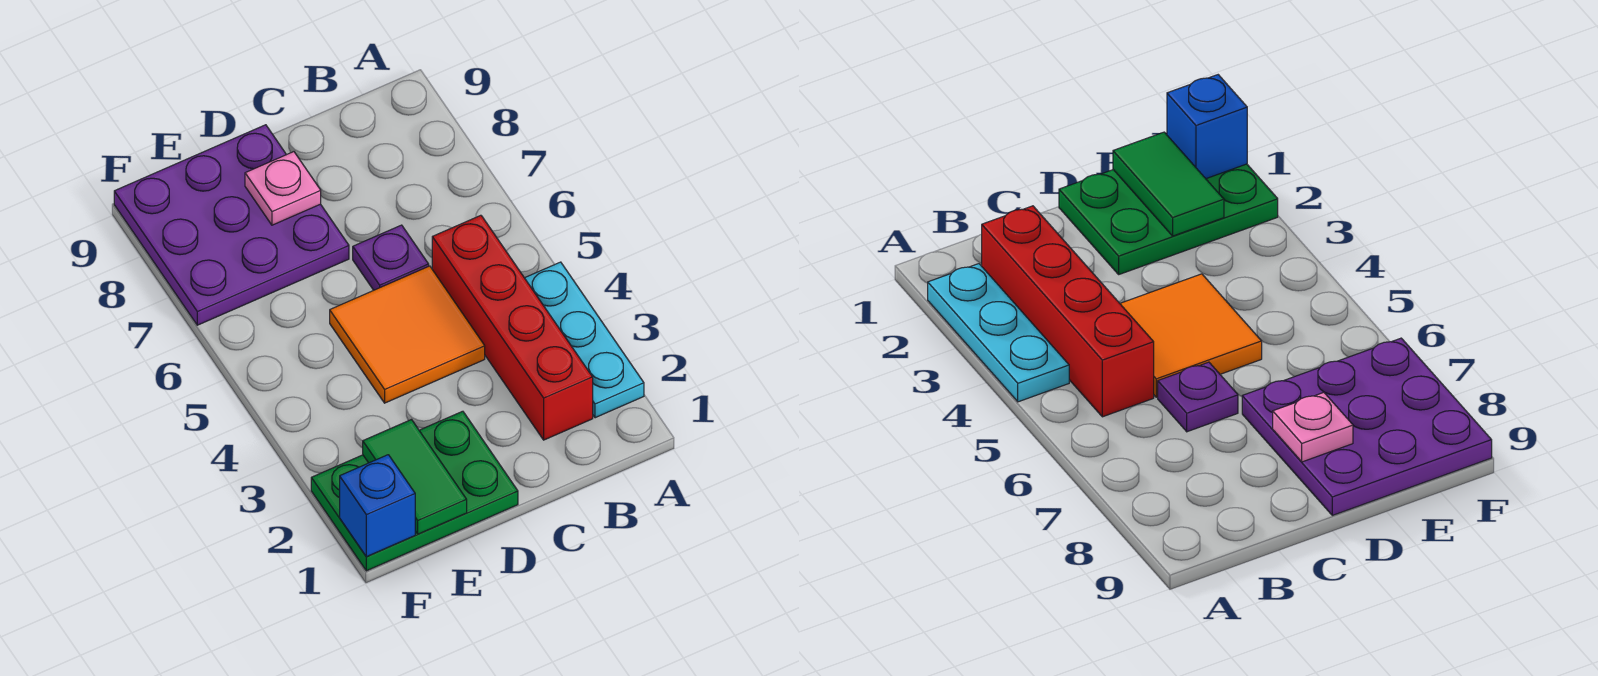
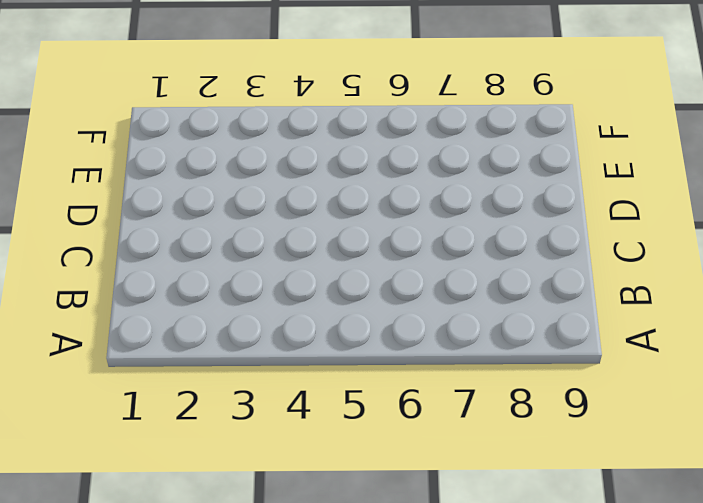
none -> cyan plate A2:A4 level 1
none -> red brick B2:B5 level 1

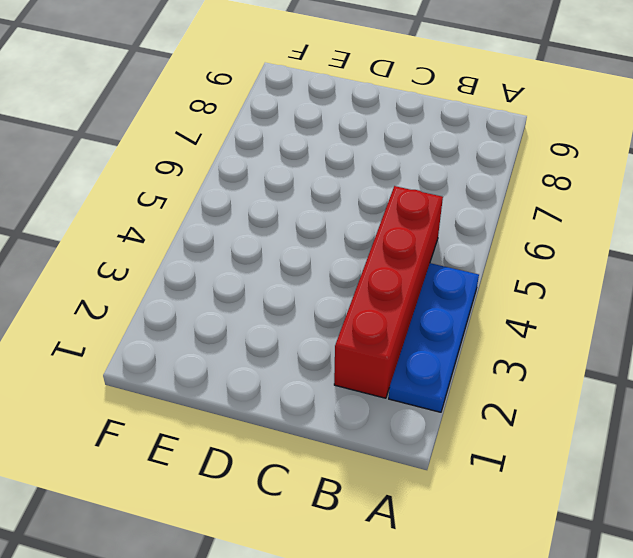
blue plate A2:A4 level 1 -> cyan plate A2:A4 level 1
none -> orange tile C4:D5 level 1
none -> purple plate C6 level 1

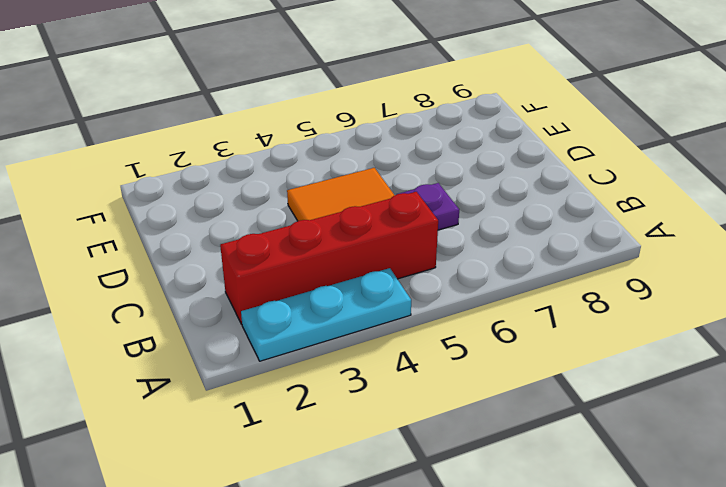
none -> green plate D1:F2 level 1
none -> purple plate D7:F9 level 1

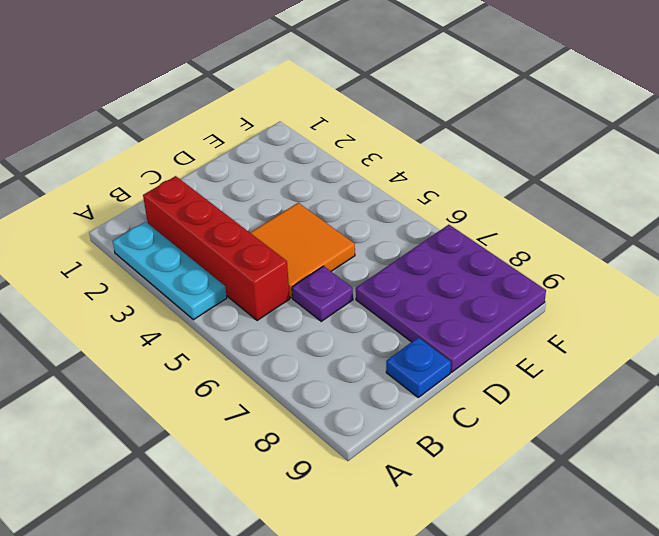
blue plate C9 level 1 -> none
none -> green plate D1:F2 level 1
none -> pink plate D8 level 2

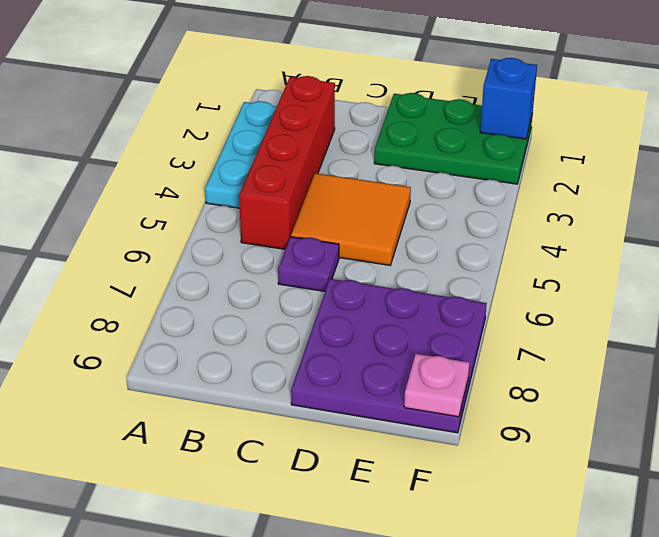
pink plate F9 level 2 -> pink plate D8 level 2
none -> green tile E1:E2 level 2

